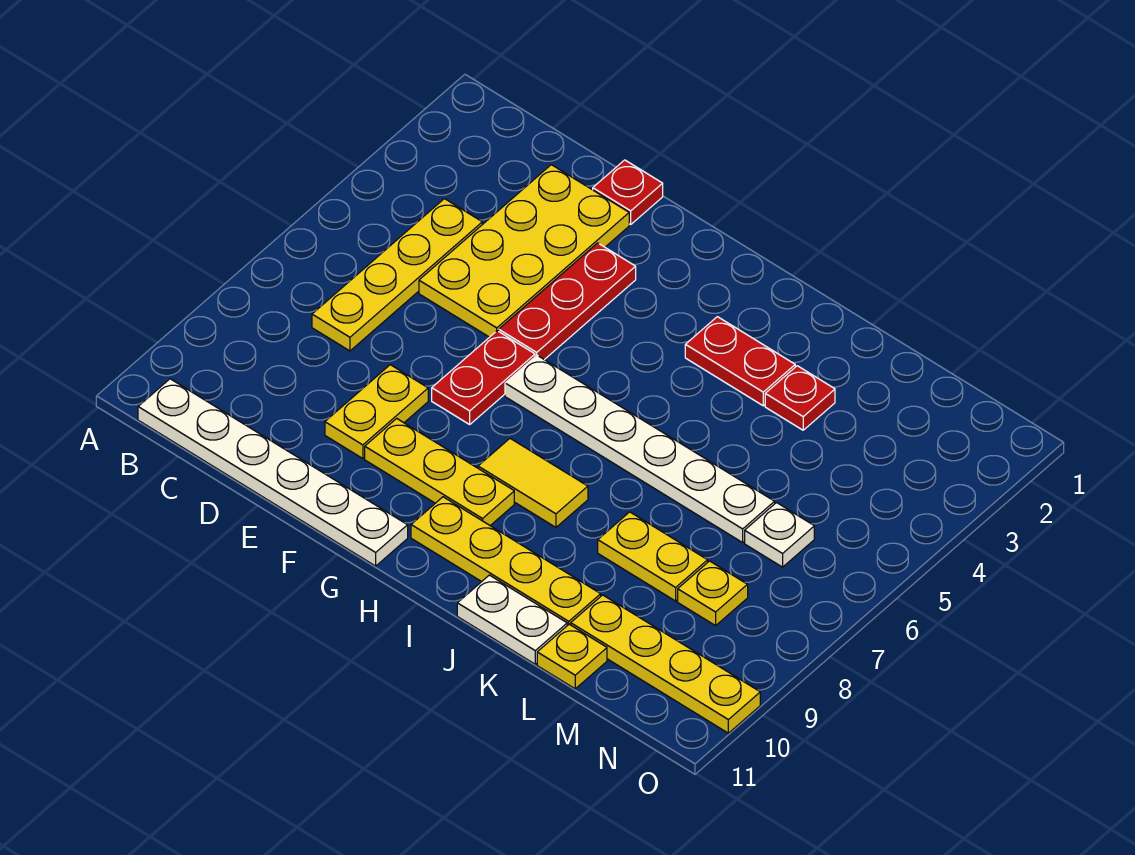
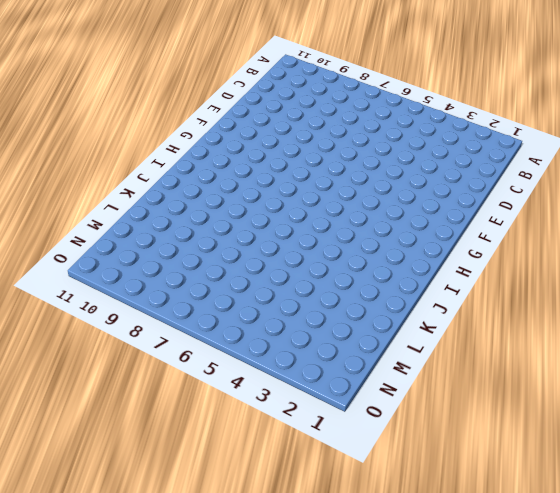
none -> white plate B11:G11 level 1
none -> yellow plate C4:C7 level 1
none -> yellow plate D2:E5 level 1

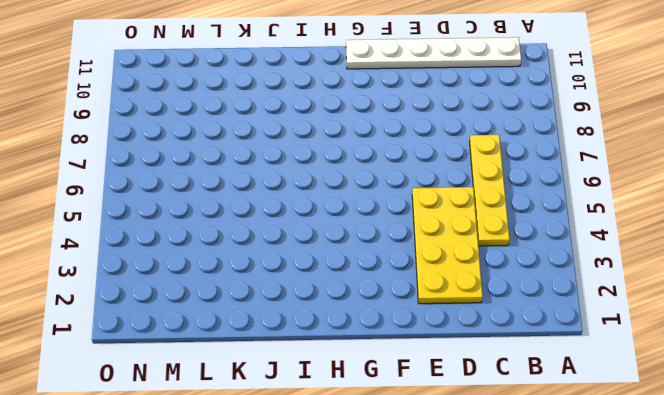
none -> red plate E1 level 1
none -> yellow plate E8:E9 level 1
none -> red plate F3:F5 level 1

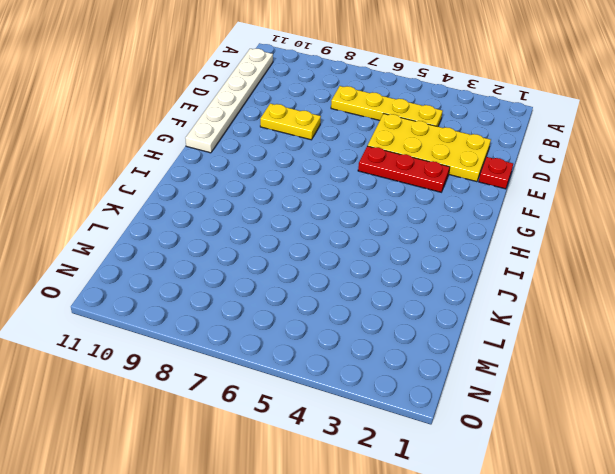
none -> red plate F6:F7 level 1
none -> yellow plate F9:H9 level 1
none -> white plate G6:L6 level 1

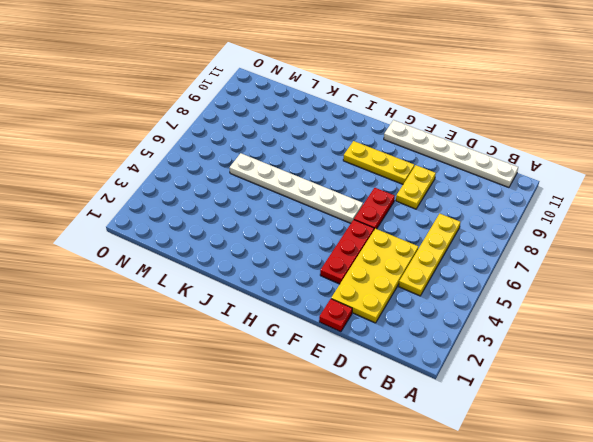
none -> yellow tile H8:I8 level 1
none -> yellow plate H10:K10 level 1
none -> red plate I3:J3 level 1

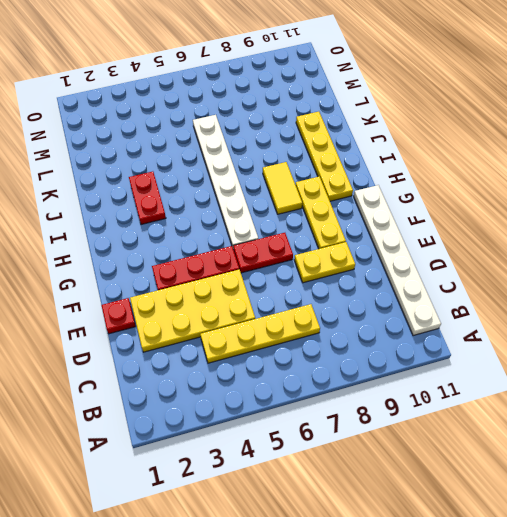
none -> white plate J11:K11 level 1
none -> red plate K3 level 1
none -> yellow plate K8:L8 level 1

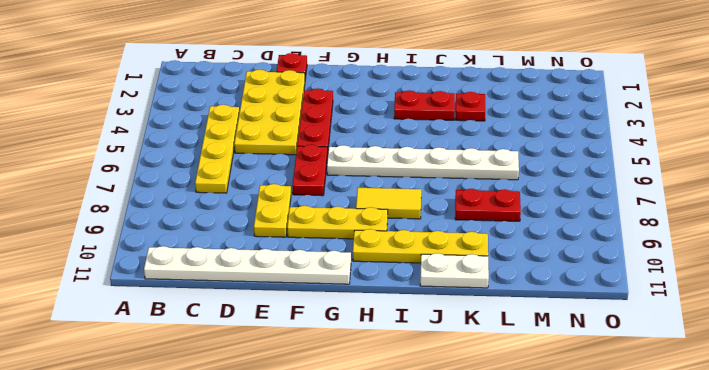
red plate K8:L8 level 1 -> yellow plate K8:L8 level 1
none -> yellow plate L10:O10 level 1
none -> yellow plate L11 level 1
none -> white plate M6 level 1

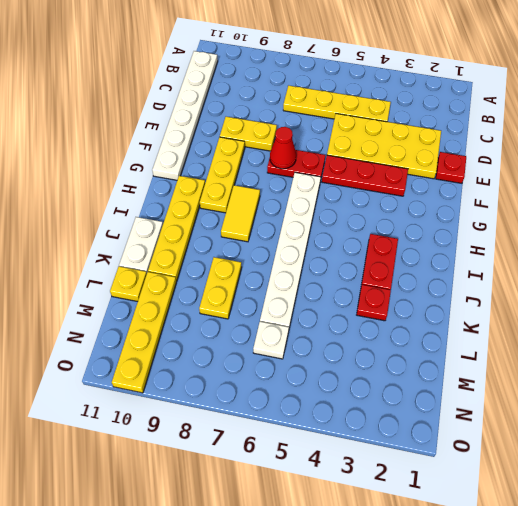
red cone F7 level 2 -> none
none -> yellow plate M8 level 1

